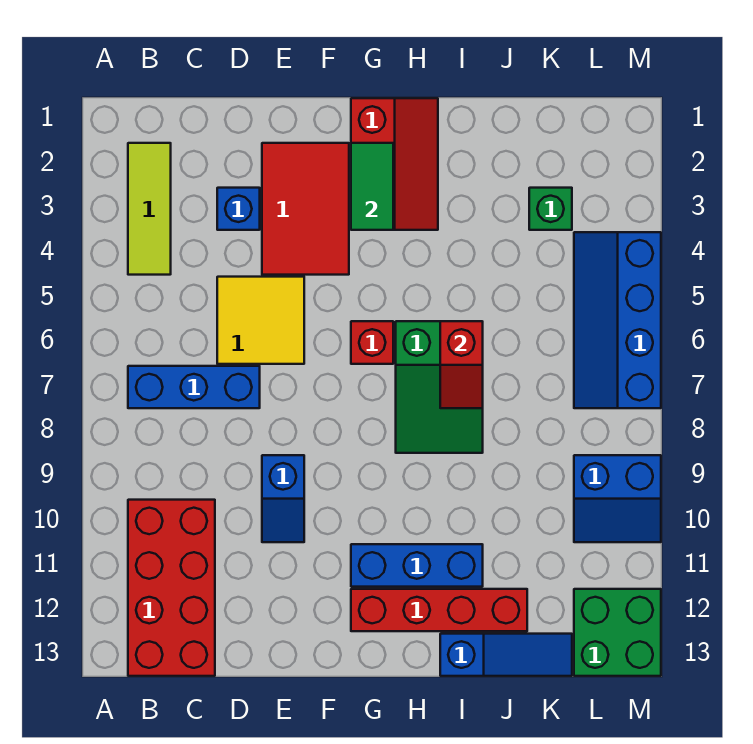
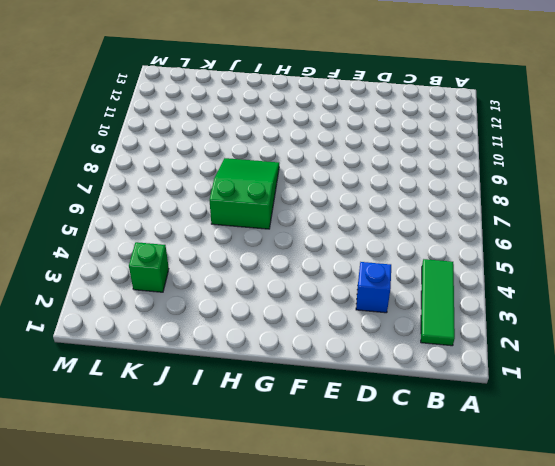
green tile B2:B4 level 1 -> lime tile B2:B4 level 1
none -> blue brick B7:D7 level 1
none -> red brick B10:C13 level 1
none -> yellow tile D5:E6 level 1

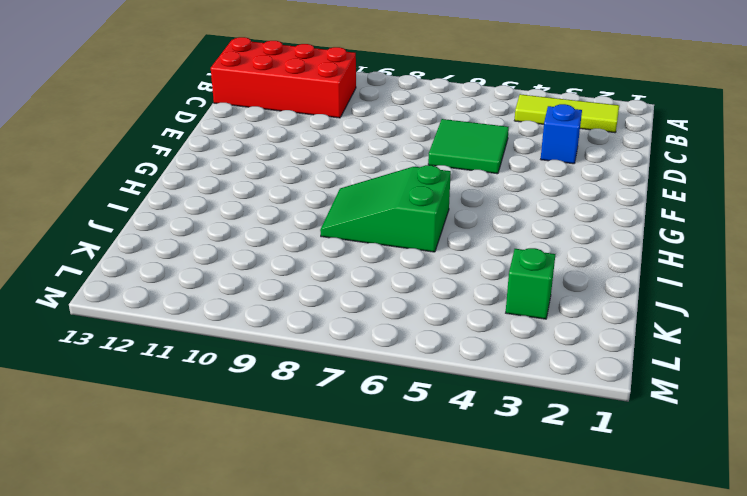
green tile D5:E6 level 1 -> yellow tile D5:E6 level 1
none -> blue brick B7:D7 level 1
none -> red tile E2:F4 level 1
none -> blue slope E9:E10 level 1 top 9

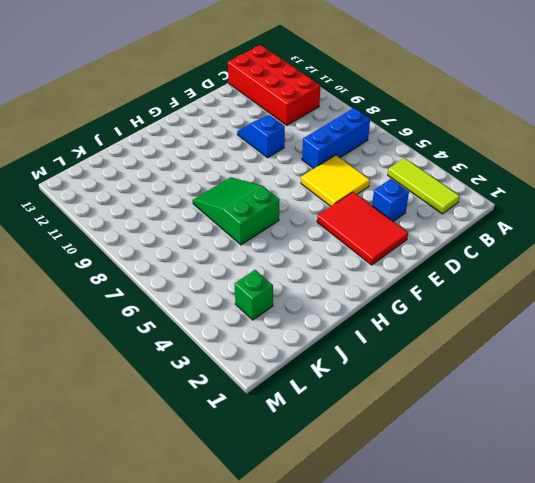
none -> red slope G1:H3 level 1 top G
none -> red brick G6 level 1
none -> blue brick G11:I11 level 1

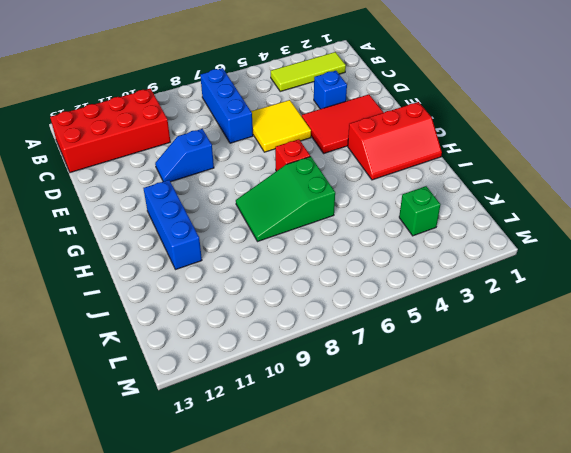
none -> red brick G12:J12 level 1
none -> blue slope I13:K13 level 1 top I
none -> blue slope L4:M7 level 1 top M

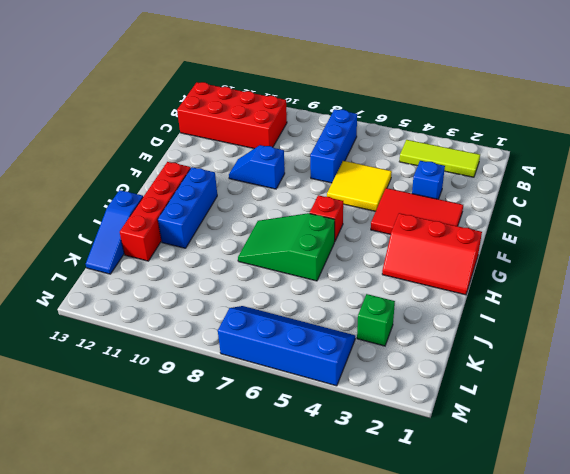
none -> blue slope L9:M10 level 1 top 9
none -> green brick L12:M13 level 1
none -> green tile G2:G3 level 2

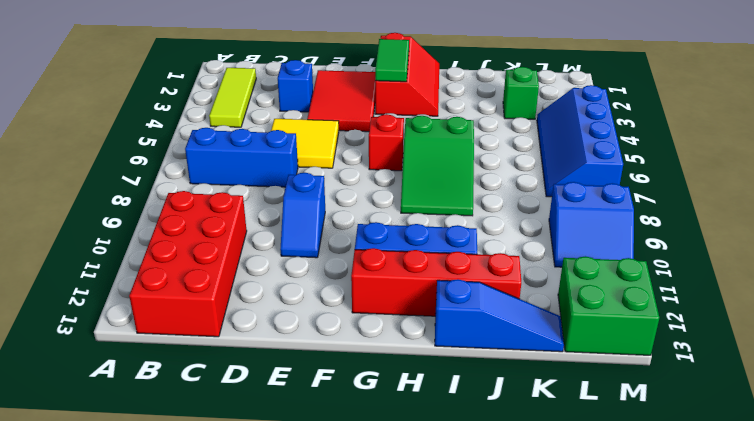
none -> red slope I6:I7 level 2 top 6

